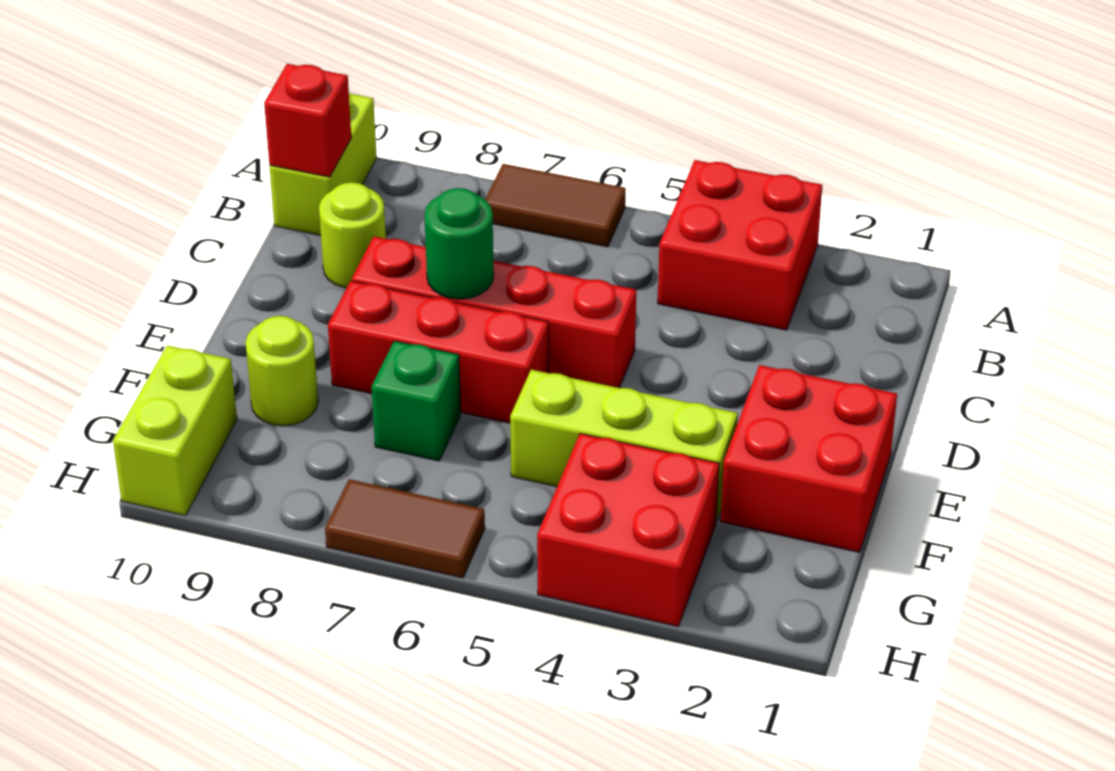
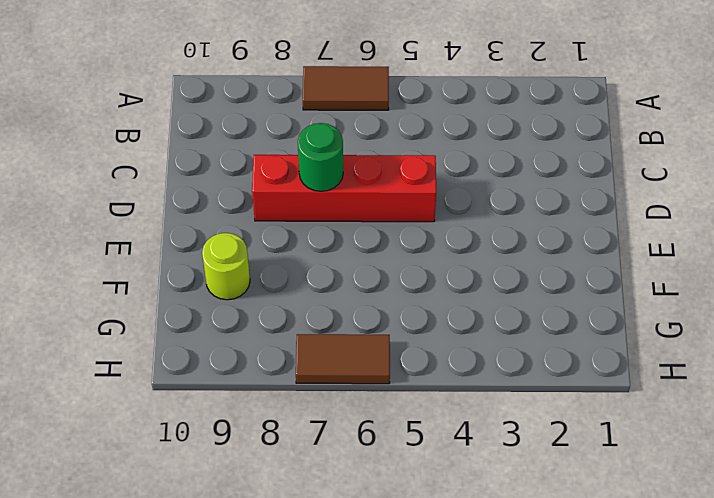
none -> red brick A3:B4 level 1
none -> lime brick A10:B10 level 1
none -> lime round brick C9 level 1

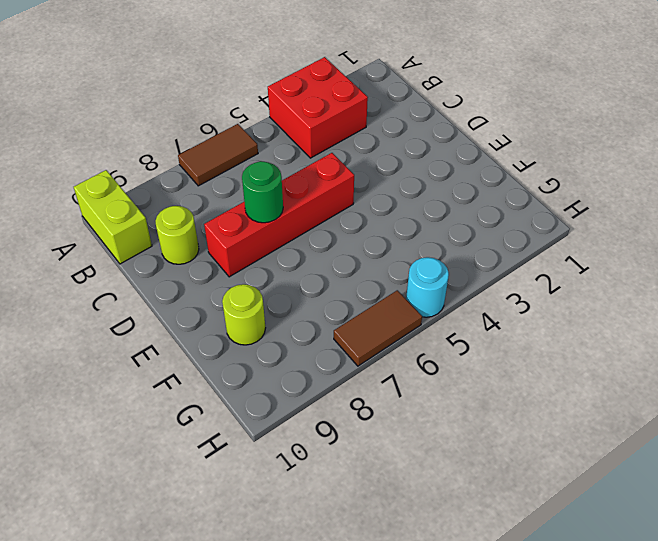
cyan round brick H5 level 1 -> none
none -> red brick E1:F2 level 1
none -> red brick E6:E8 level 1
none -> lime brick F3:F5 level 1

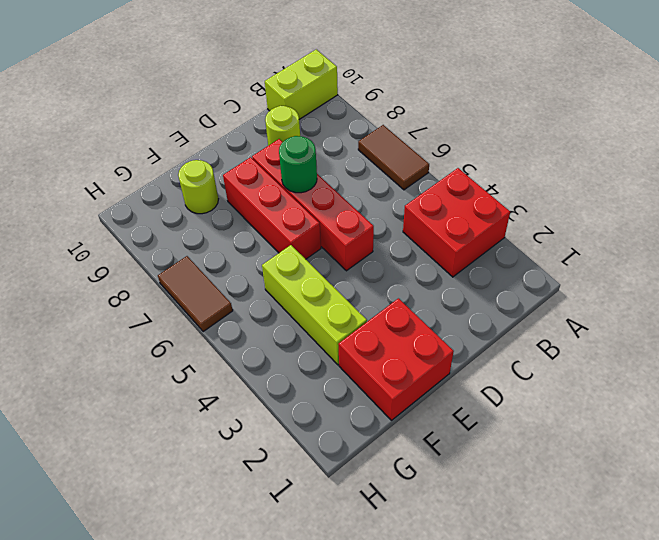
none -> green brick F7 level 1
none -> red brick G3:H4 level 1
none -> lime brick G10:H10 level 1

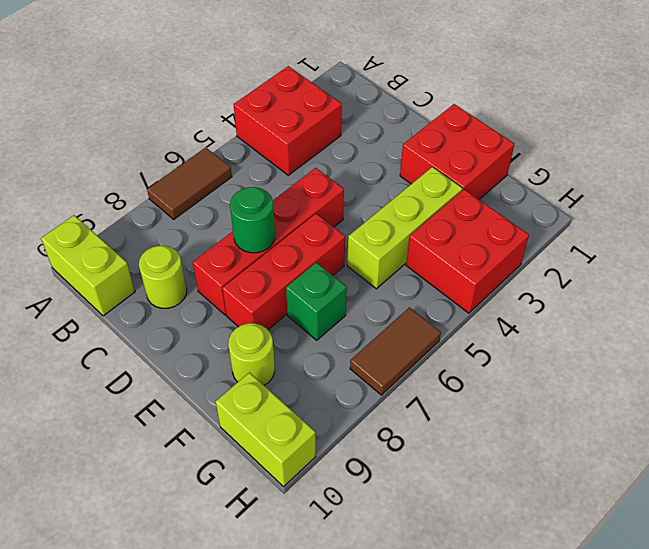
none -> red brick B10 level 2

